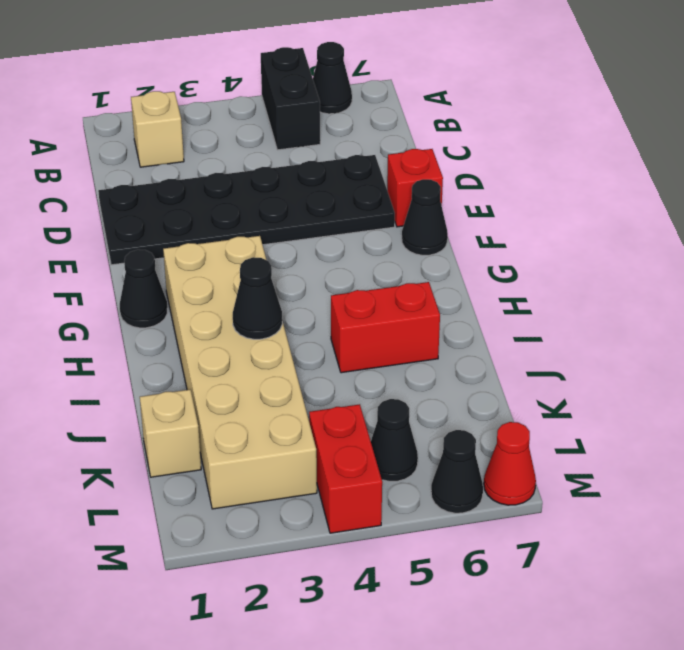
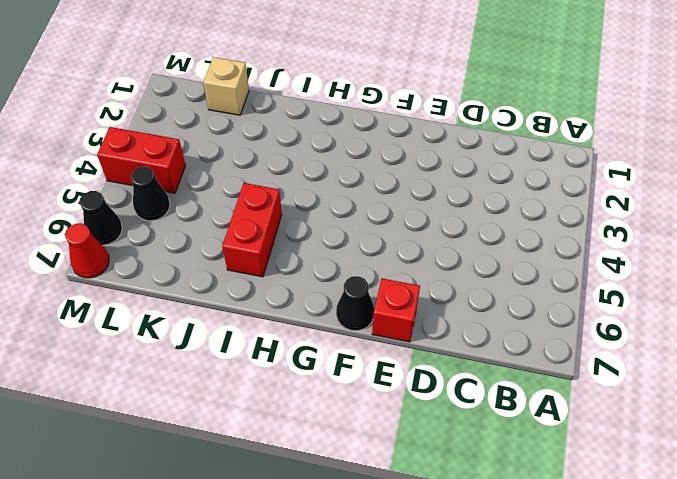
none -> black brick A5:B5 level 1
none -> black cone A6 level 1
none -> tan brick B2 level 1

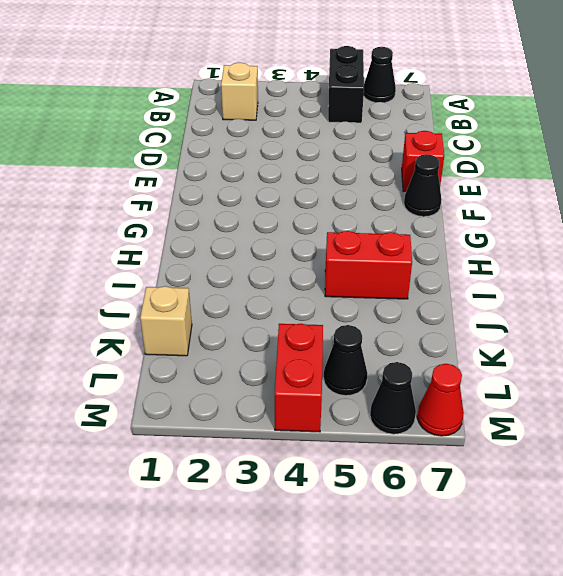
none -> black plate D1:E6 level 1
none -> black cone G1 level 1
none -> tan brick G2:L3 level 1

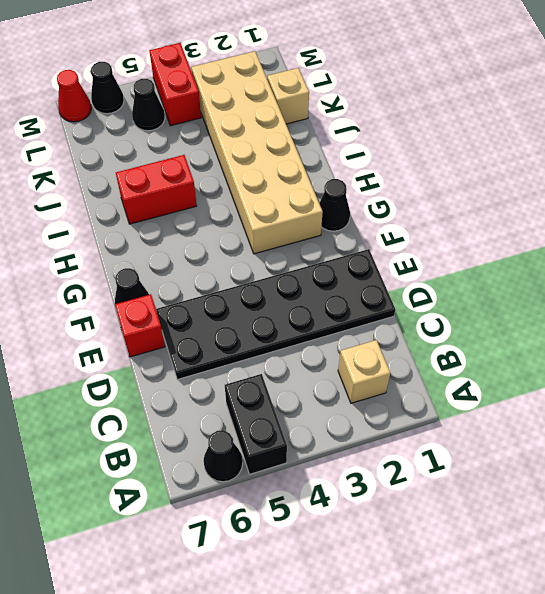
none -> black cone I3 level 2

